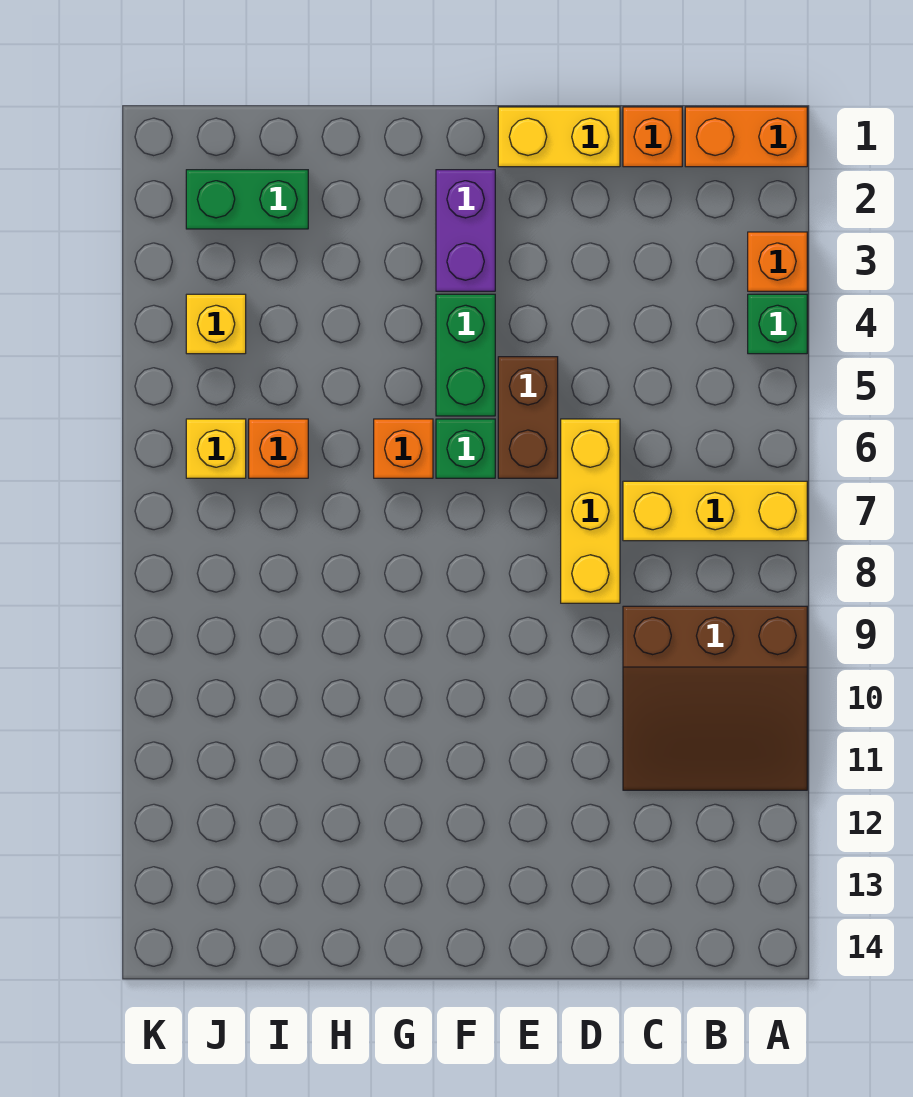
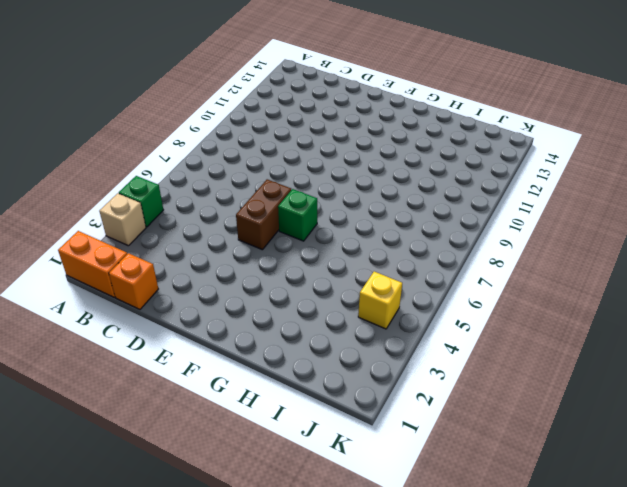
tan brick A3 level 1 -> orange brick A3 level 1
none -> yellow brick A7:C7 level 1
none -> brown slope A9:C11 level 1 top 9
none -> yellow brick D1:E1 level 1

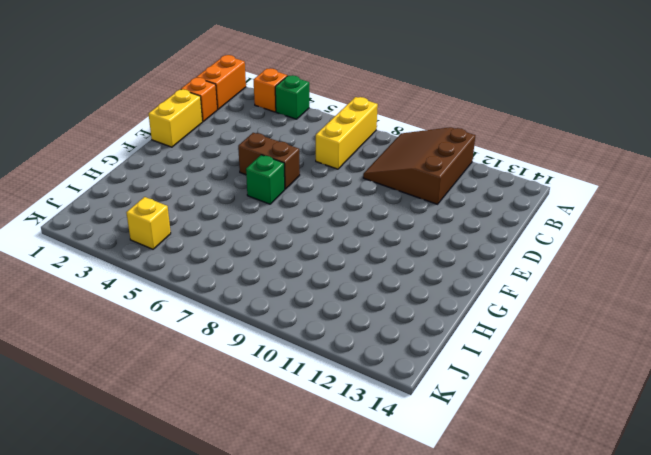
brown slope A9:C11 level 1 top 11 -> brown slope A9:C11 level 1 top 9
none -> yellow brick D6:D8 level 1
none -> purple brick F2:F3 level 1
none -> green brick F4:F5 level 1

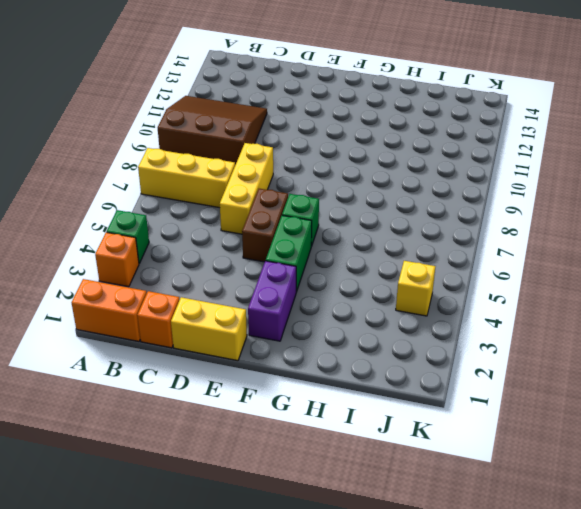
none -> orange brick G6 level 1
none -> green brick I2:J2 level 1
none -> orange brick I6 level 1

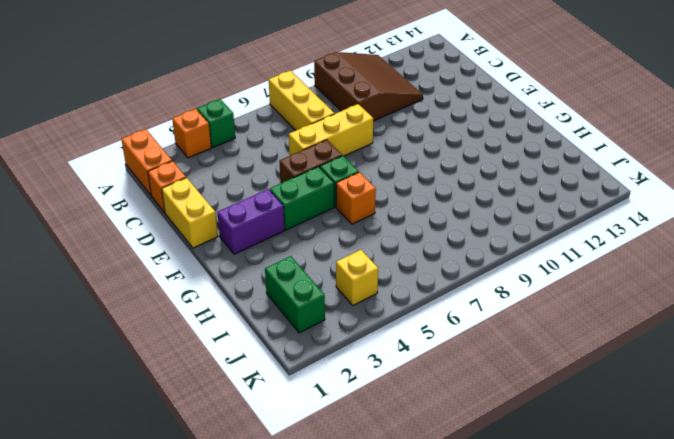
none -> orange brick I6 level 1
none -> yellow brick J6 level 1

